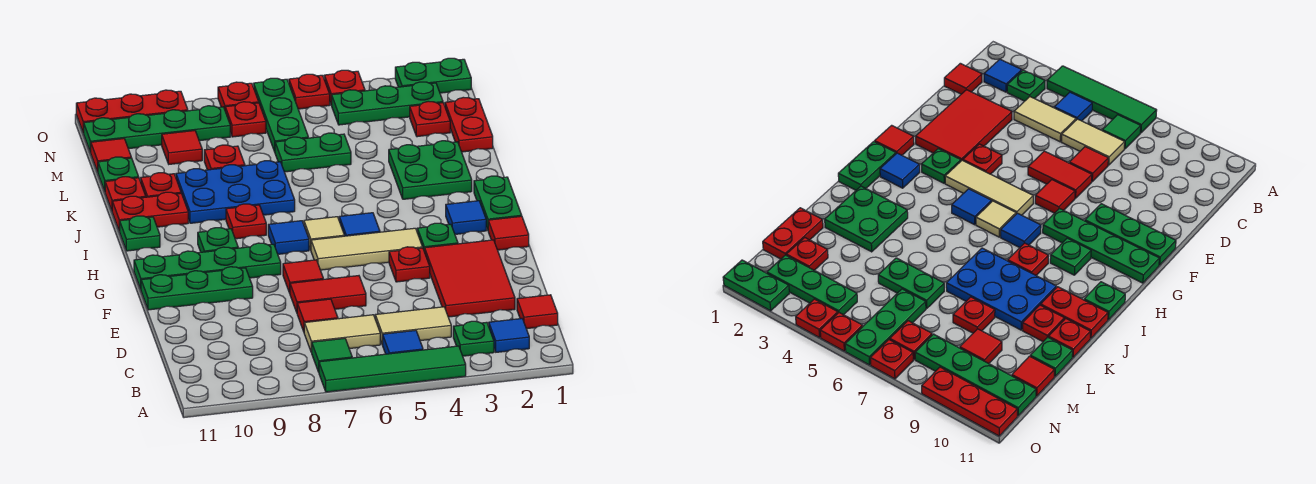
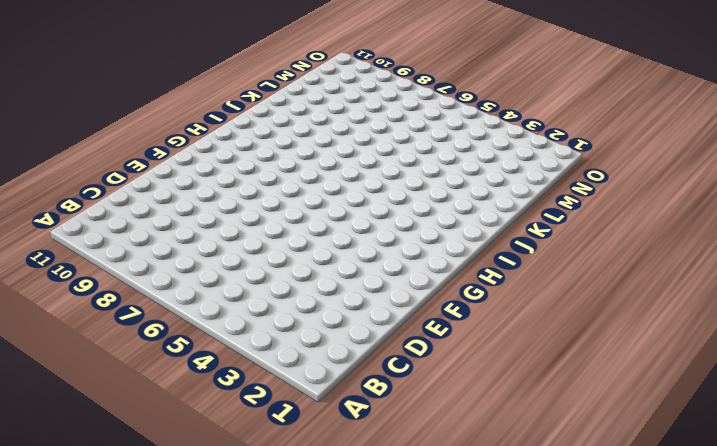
none -> green tile A4:A7 level 1
none -> blue tile B2 level 1
none -> green plate B3 level 1
none -> blue tile B5 level 1

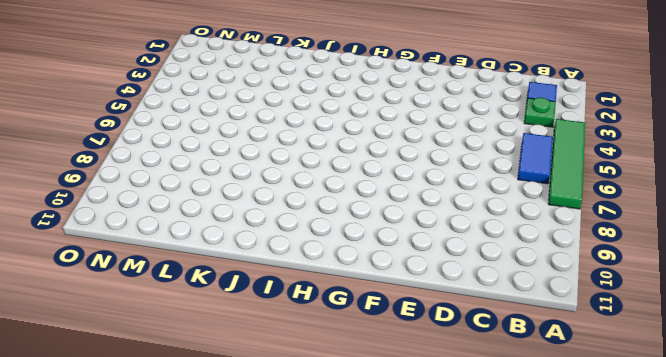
blue tile B5:B6 level 1 -> blue tile B5 level 1
none -> green tile B7 level 1
none -> red tile C1 level 1
none -> tan tile C4:C5 level 1
none -> tan tile C6:C7 level 1

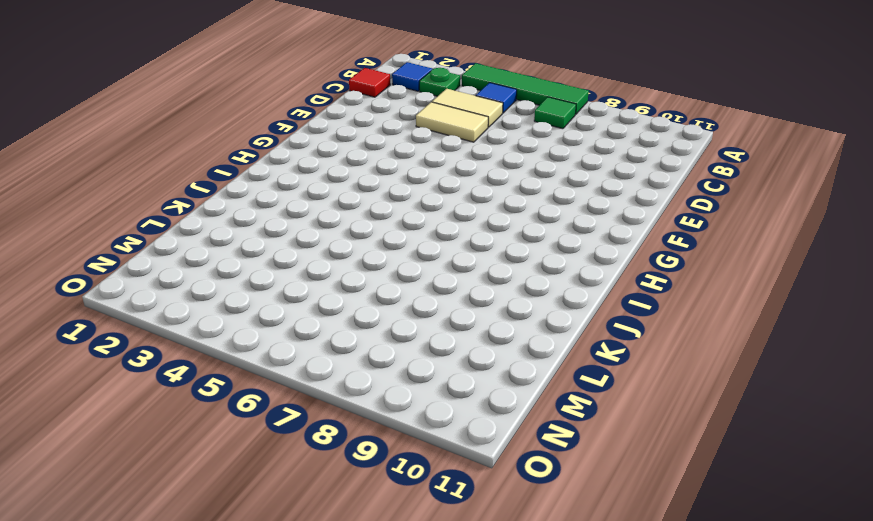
tan tile D4:D5 level 1 -> tan tile C6:C7 level 1
none -> red tile D2:F3 level 1
none -> red tile D7 level 1
none -> red tile E6:E7 level 1
none -> red plate F4 level 1

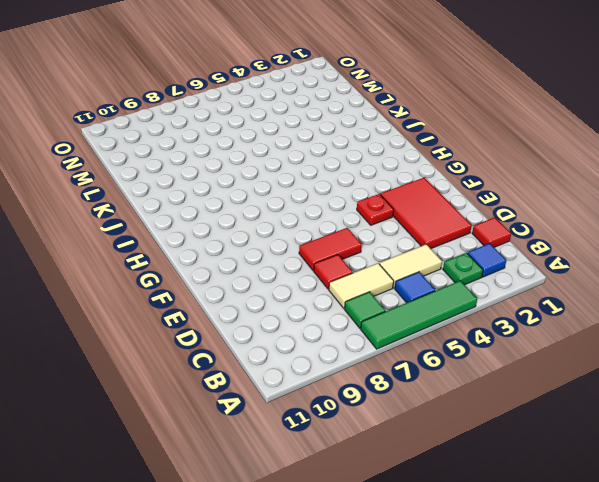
none -> red tile F7 level 1
none -> green plate F9:F11 level 1
none -> red tile G1 level 1
none -> green plate G3 level 1

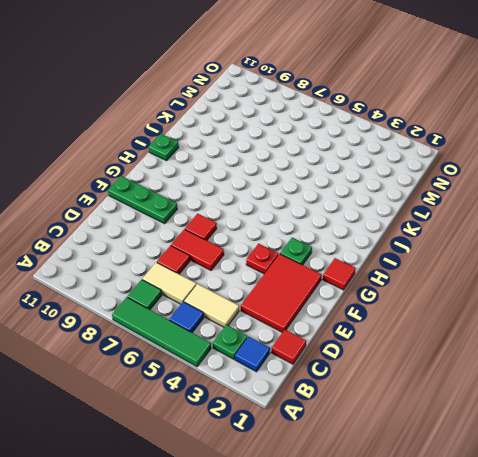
none -> tan tile G4:G6 level 1
none -> green plate G8:G11 level 1
none -> green plate H1:I1 level 1
none -> blue tile H2 level 1

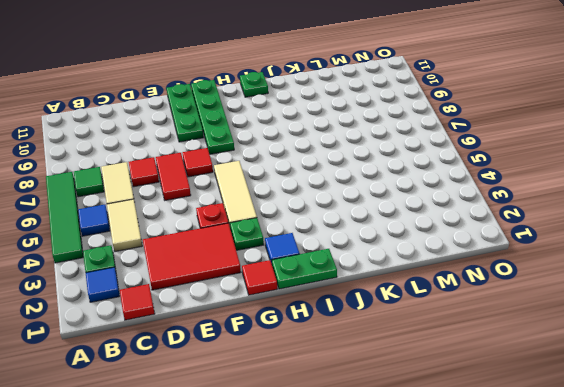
none -> blue tile H5 level 1
none -> tan tile H6 level 1
none -> blue tile H7 level 1
none -> green plate H9 level 1

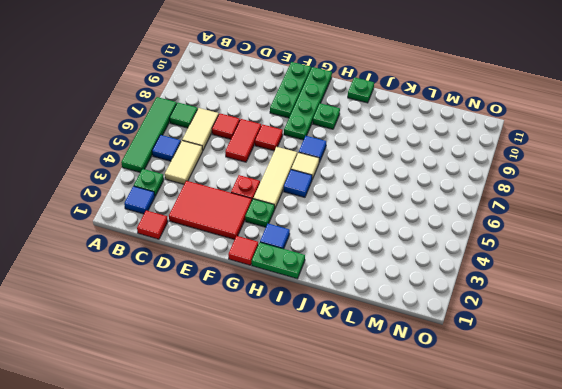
none -> red plate I8 level 1
none -> green plate J2:K3 level 1
none -> blue plate J7:K9 level 1
none -> red plate J10:J11 level 1

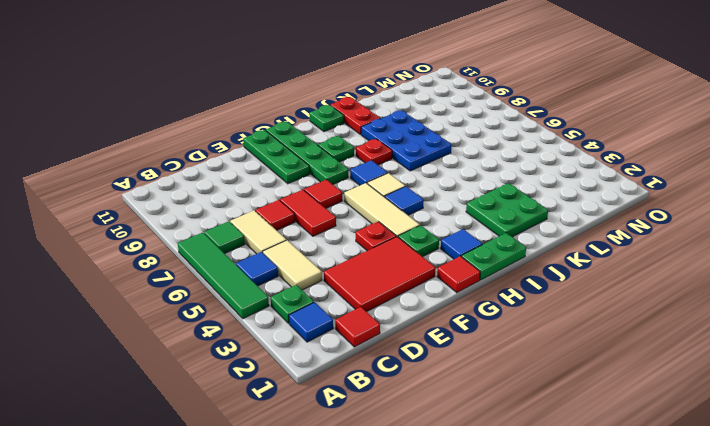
none -> red plate K10 level 1
none -> red plate K11 level 1
none -> red plate L1:M1 level 1
none -> green plate L5:L6 level 1

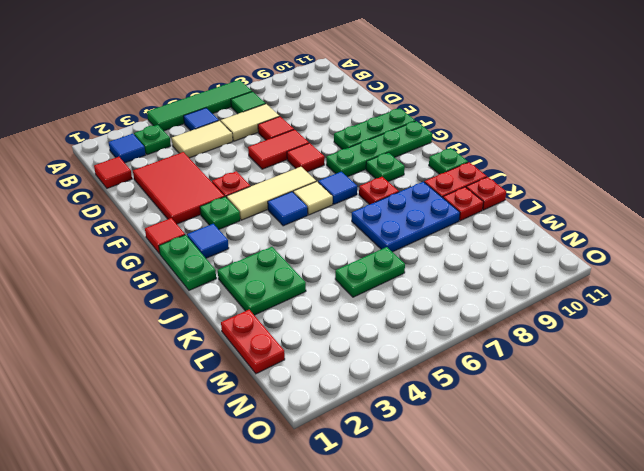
none -> red plate L8 level 1
none -> green plate L11 level 1
none -> red plate M2 level 1
none -> green plate M6:O6 level 1

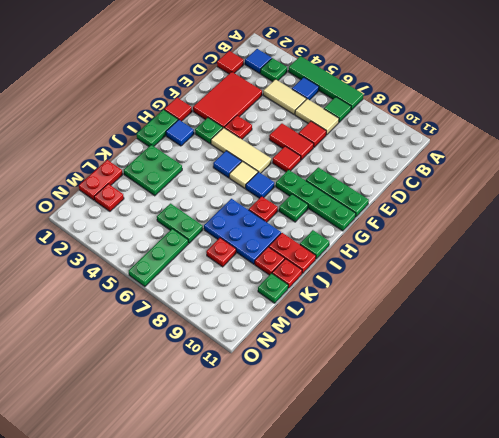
none -> red tile M9 level 1
none -> red tile M11 level 1
none -> green plate N2:N4 level 1
none -> red plate N7 level 1

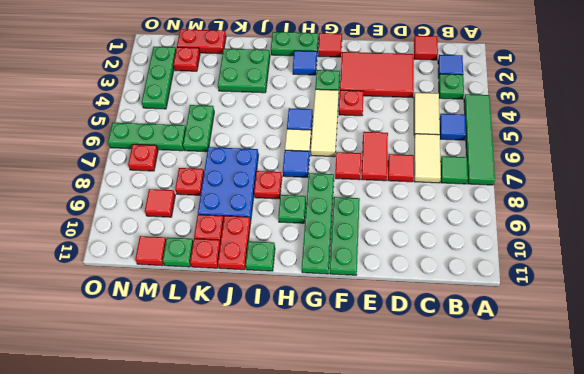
none -> green plate N8:N11 level 1
none -> green plate O1:O2 level 1
none -> red plate O4 level 1
none -> red plate O5 level 1

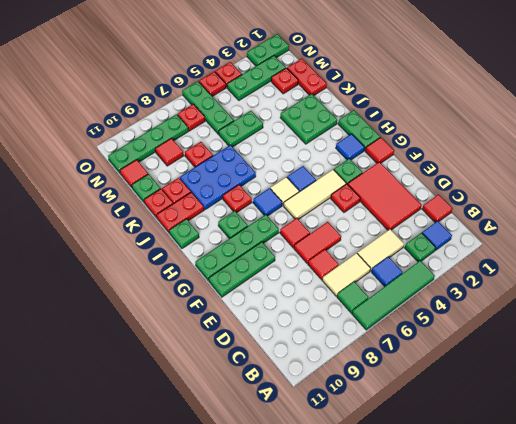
none -> red plate O7 level 1
none -> red plate O9:O11 level 1

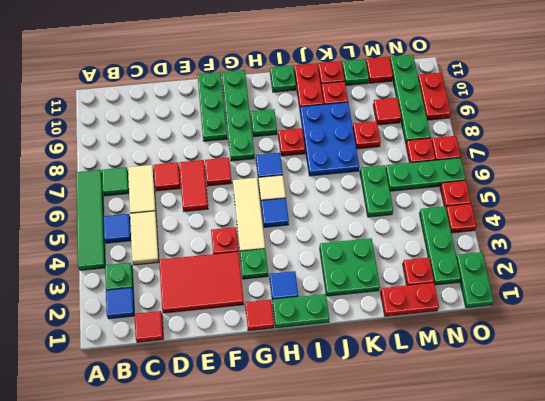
red plate O9:O10 level 1 -> red plate O9:O11 level 1

